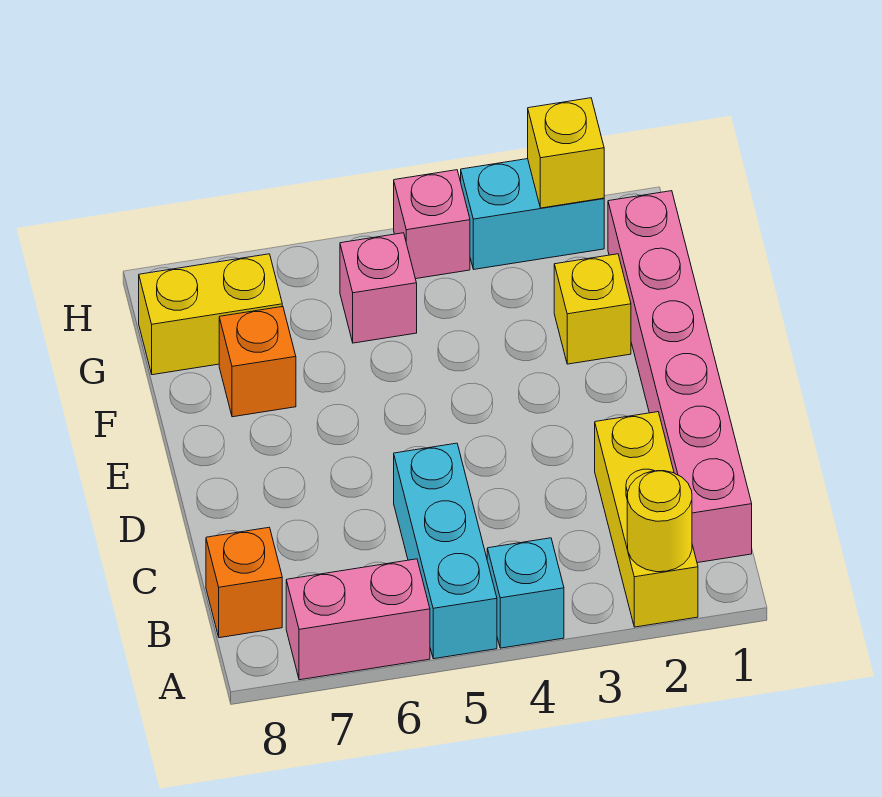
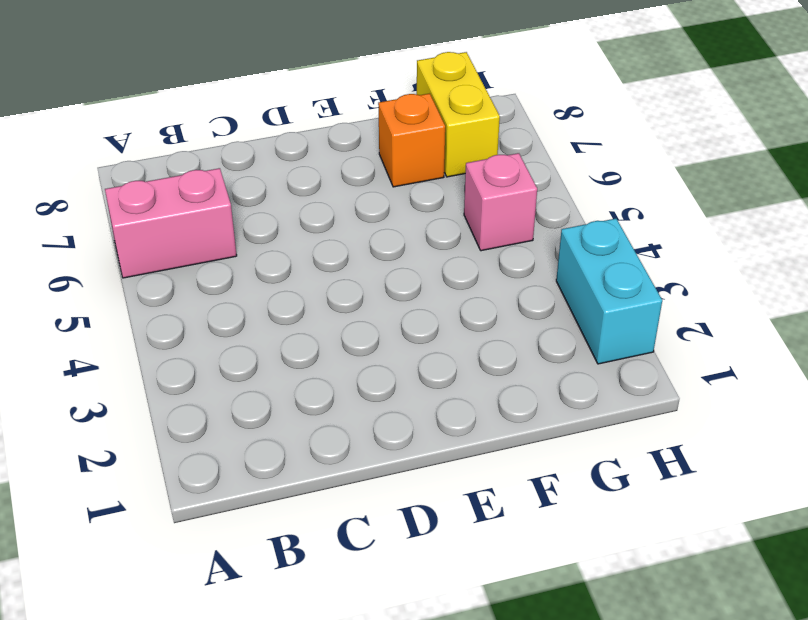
pink brick A6:B6 level 1 -> pink brick A6:A7 level 1
none -> yellow brick A2:C2 level 1
none -> cyan brick A4 level 1
none -> cyan brick A5:C5 level 1

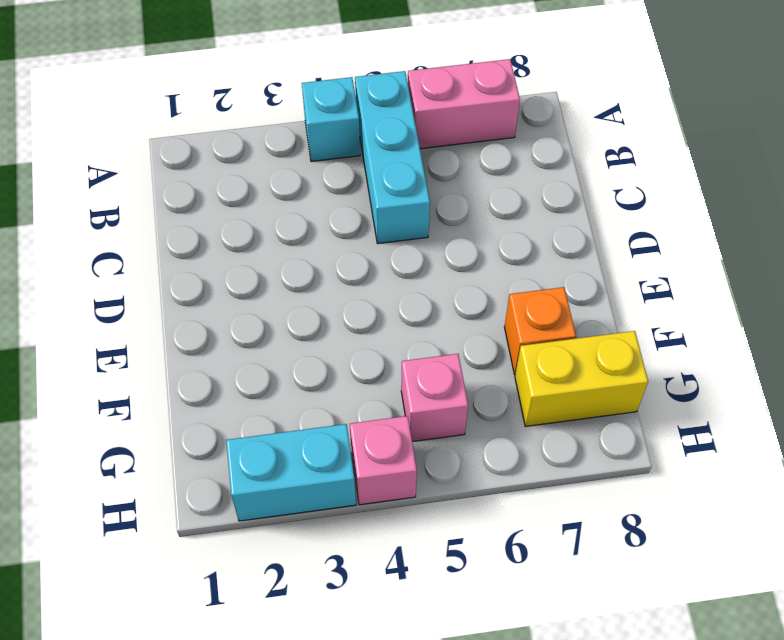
none -> yellow brick A2:C2 level 1
none -> pink brick B1:G1 level 1
none -> orange brick B8 level 1

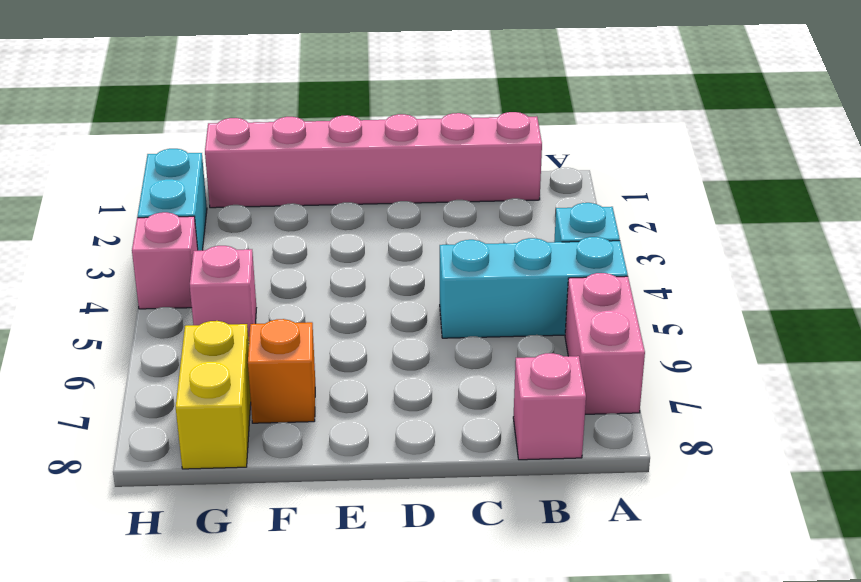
pink brick B8 level 1 -> orange brick B8 level 1
none -> yellow brick A2:C2 level 1
none -> yellow brick F2 level 1
none -> yellow round brick A2 level 2

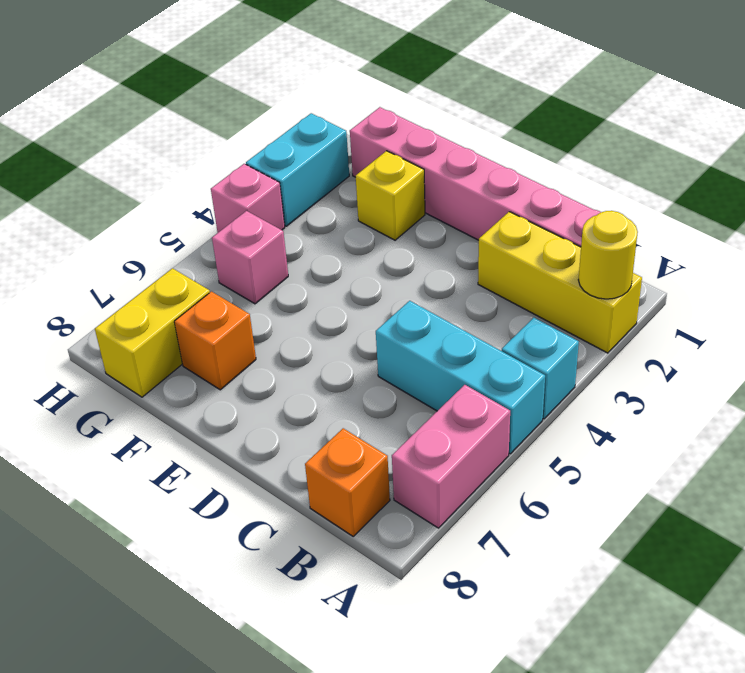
none -> yellow brick H2 level 2

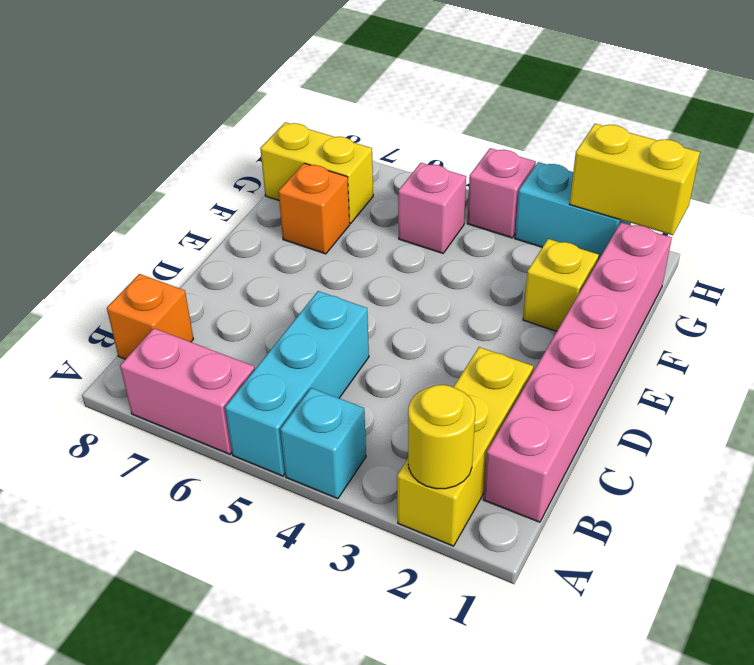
yellow brick H1:H2 level 2 -> yellow brick H2 level 2

